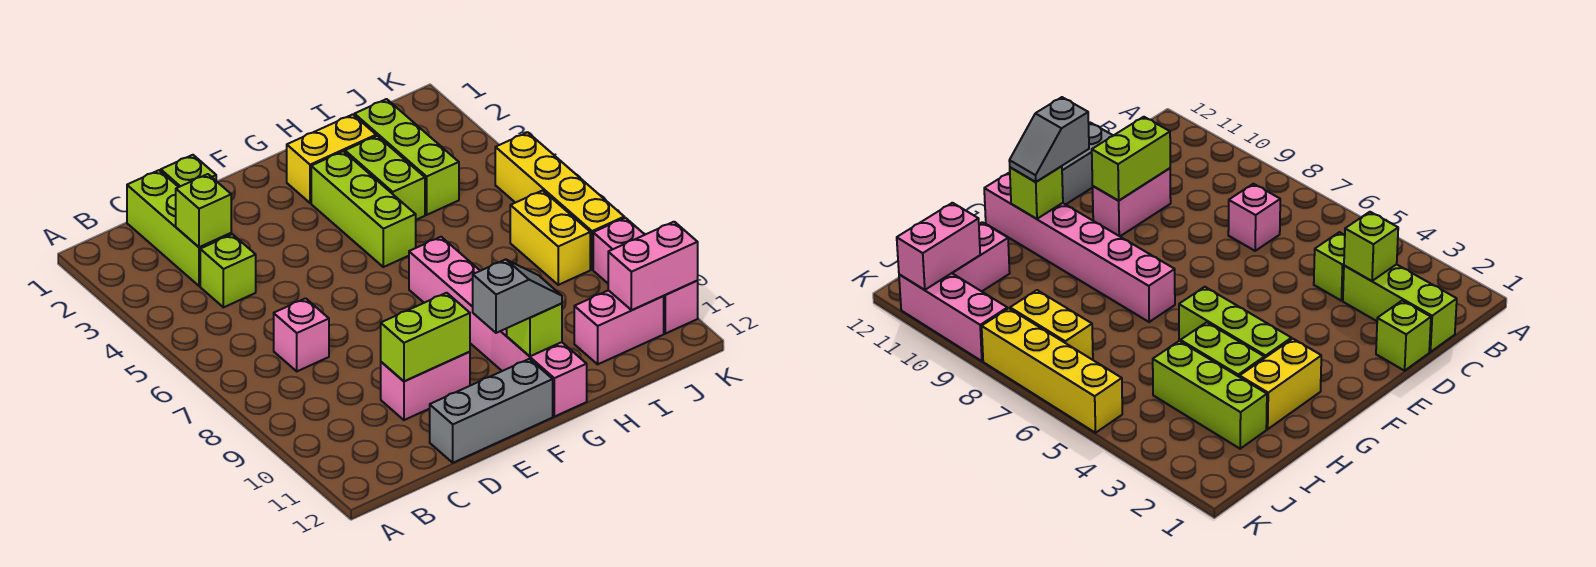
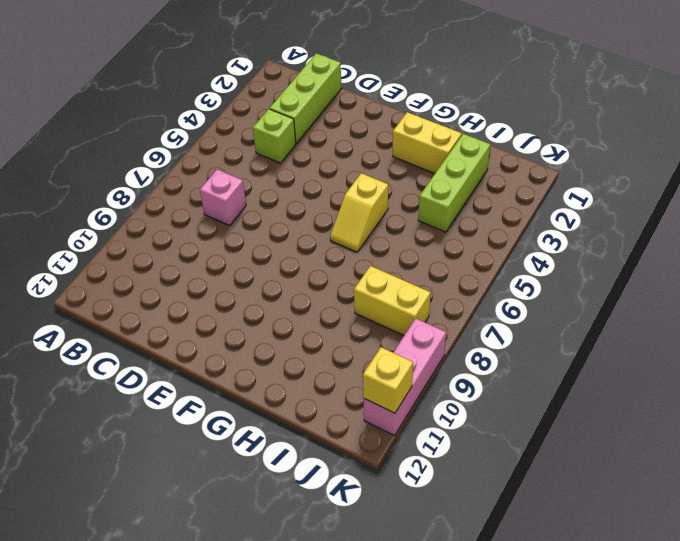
yellow slope G5:G6 level 1 top 5 -> lime brick G3:G5 level 1
yellow brick I8:J8 level 1 -> yellow brick J7:J8 level 1
yellow brick K11 level 2 -> pink brick J11:K11 level 2
none -> lime brick D1 level 1
none -> pink brick D10:E10 level 1
none -> grey brick D12:F12 level 1

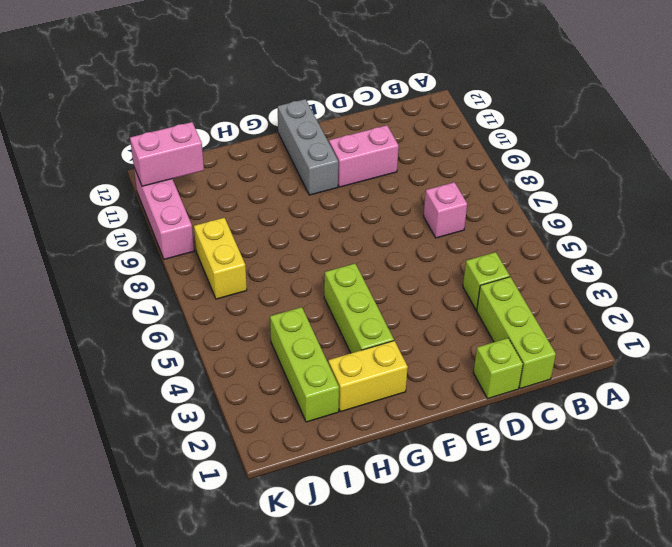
grey brick F10:F12 level 1 -> grey brick D12:F12 level 1
none -> pink brick G7:G12 level 1
none -> lime brick H3:H4 level 1
none -> pink brick I11:J11 level 1

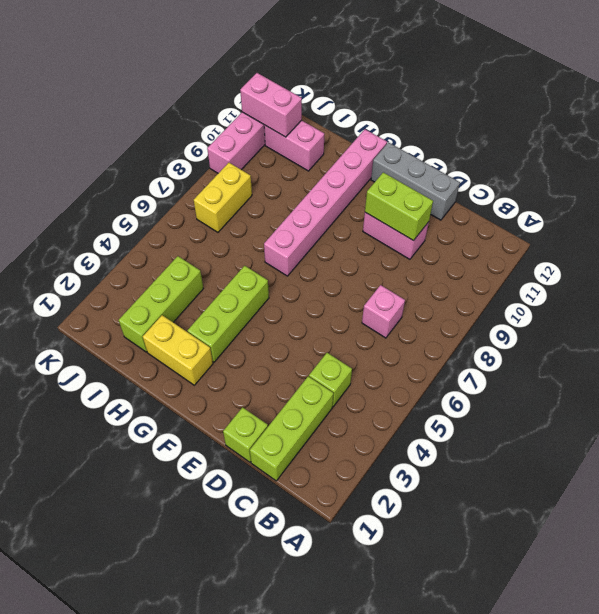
none -> lime brick H3:H4 level 1
none -> yellow brick K5:K8 level 1
none -> lime brick C3 level 2

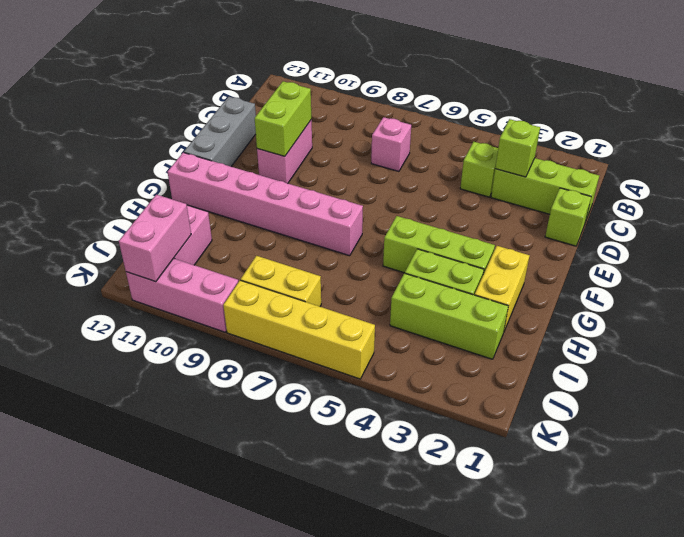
none -> lime brick G11 level 2
none -> grey slope F11:G11 level 3 top F

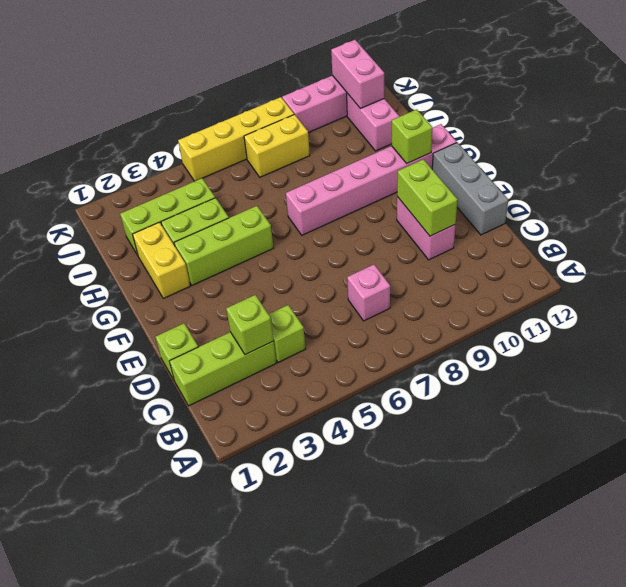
none -> grey slope F11:G11 level 3 top F

